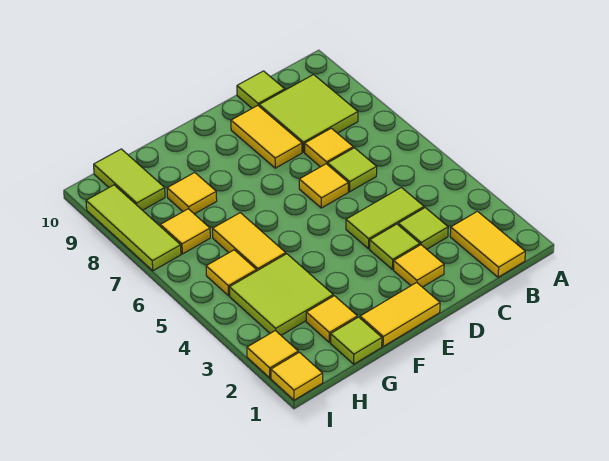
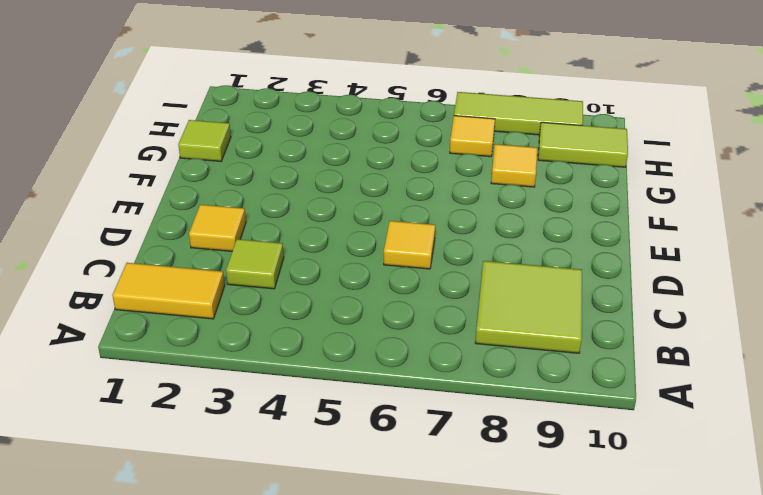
none -> lime tile C4:D4 level 1
none -> lime tile C6 level 1
none -> yellow tile C7 level 1

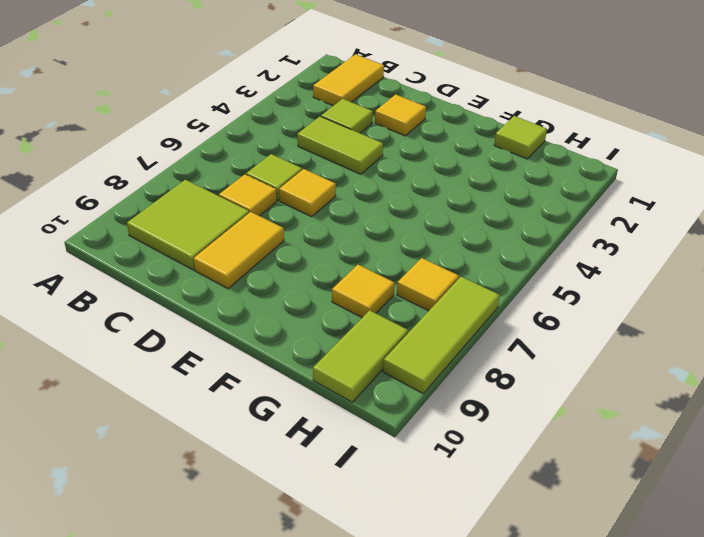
none -> lime tile C10 level 1
none -> lime tile D3 level 1
none -> yellow tile E1:F1 level 1

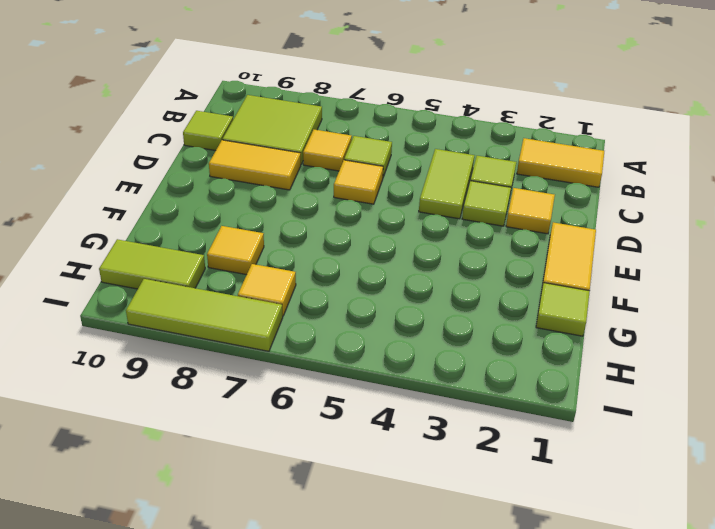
none -> yellow tile G2 level 1
none -> lime tile G3:H4 level 1
none -> yellow tile G5:G6 level 1

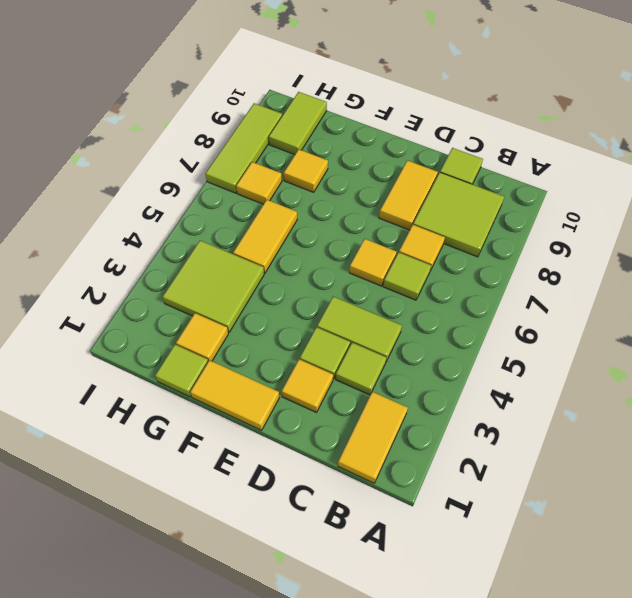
none -> yellow tile H5 level 1
none -> yellow tile I1 level 1
none -> yellow tile I2 level 1

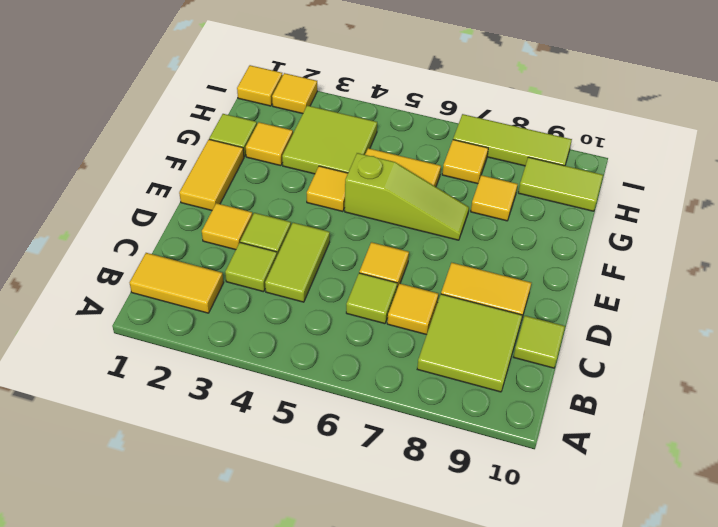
yellow tile F4 level 1 -> yellow tile H5 level 1
lime slope F5:F7 level 1 top 5 -> none

